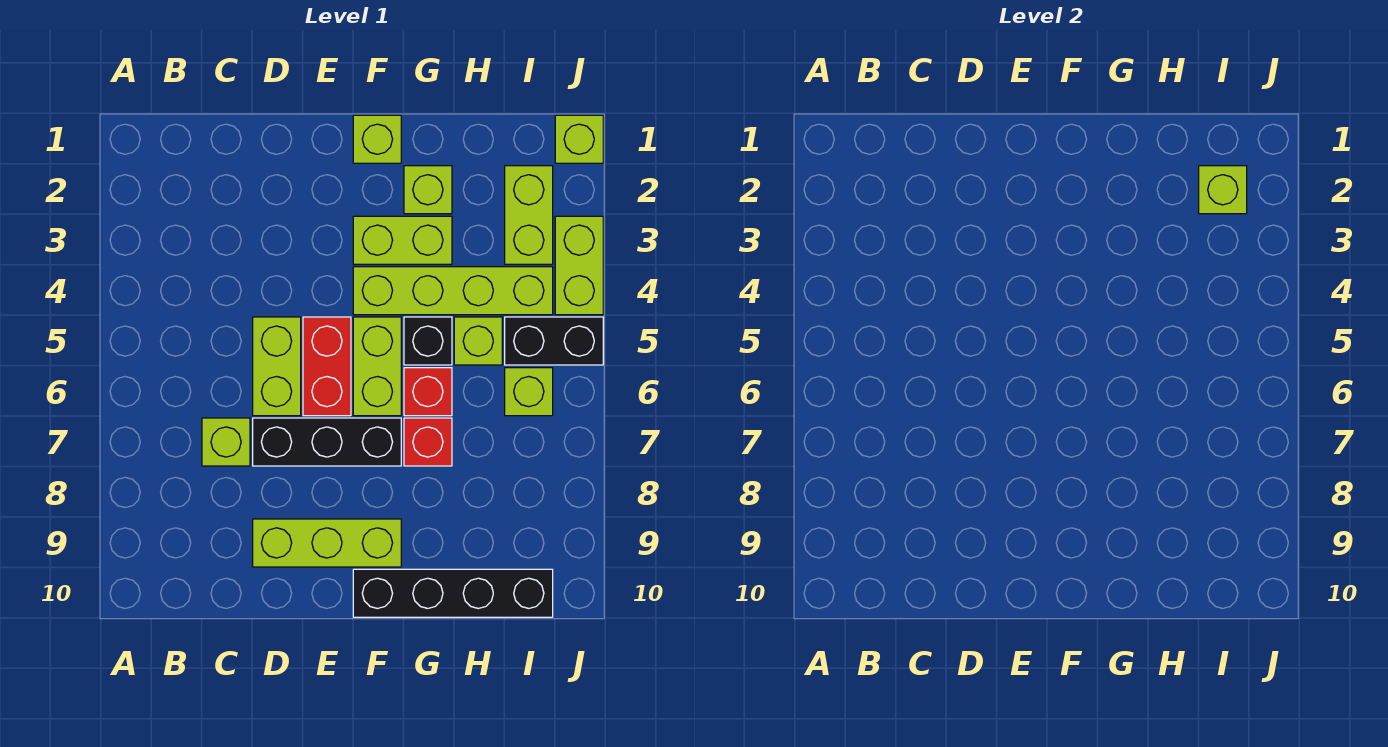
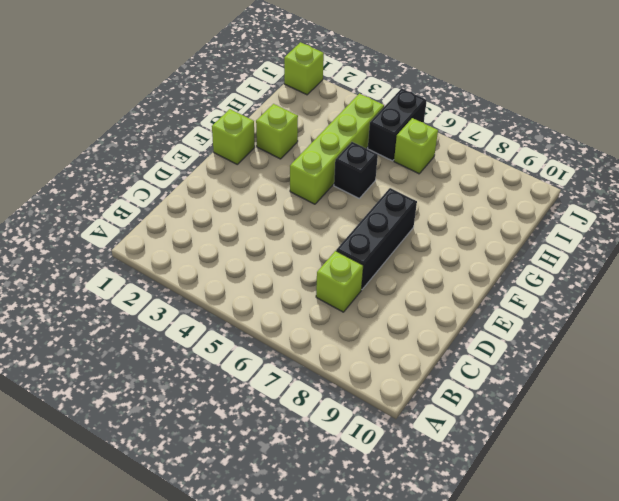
none -> lime brick D5:D6 level 1
none -> lime brick D9:F9 level 1
none -> red brick E5:E6 level 1

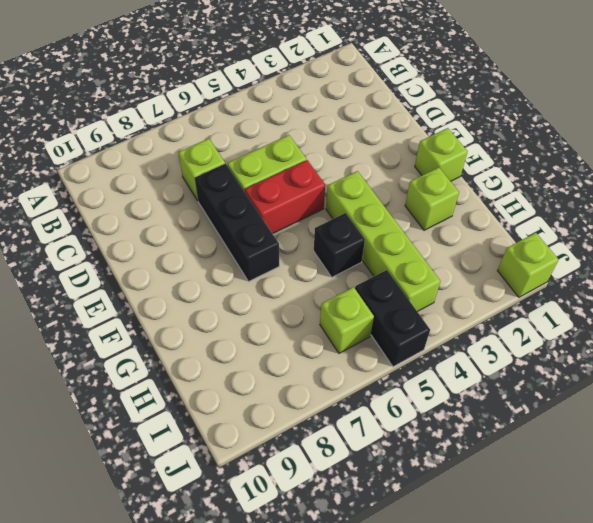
none -> lime brick D9:F9 level 1
none -> lime brick F3:G3 level 1
none -> lime brick F5:F6 level 1

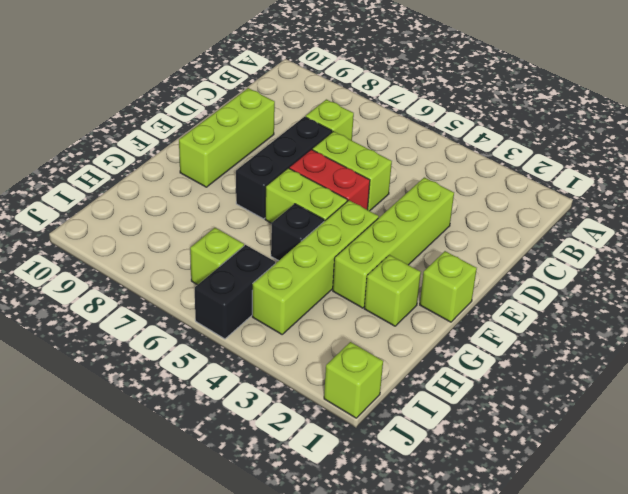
lime brick D3:G3 level 1 -> lime brick F3:G3 level 1
none -> black brick F10:I10 level 1
none -> red brick G6 level 1
none -> red brick G7 level 1

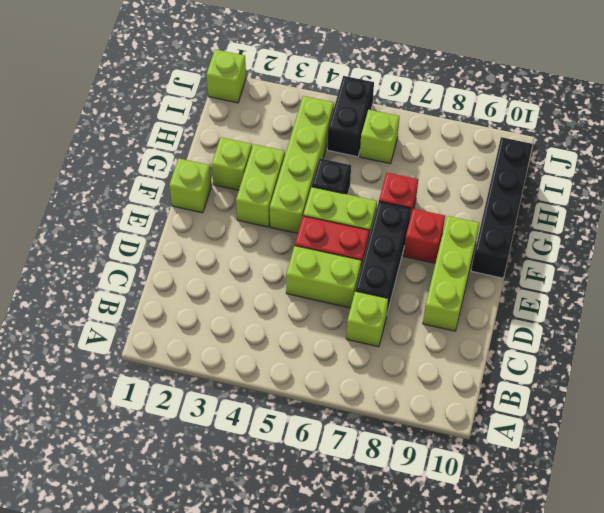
red brick F8 level 1 -> red brick G6 level 1
none -> lime brick H5 level 1
none -> lime brick I2:I3 level 1
none -> lime brick J3:J4 level 1

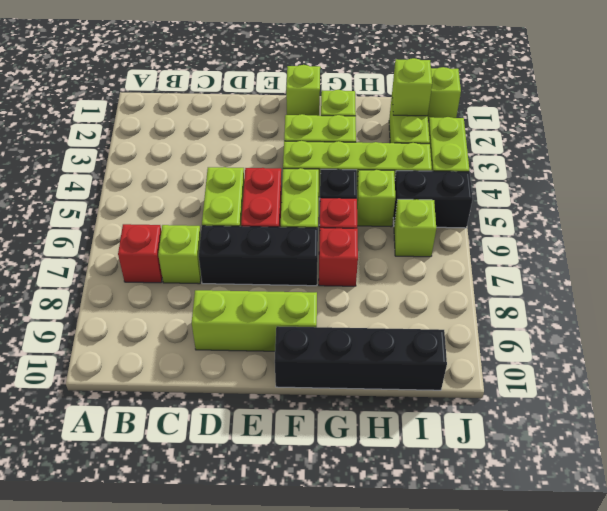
red brick B7 level 1 -> none

